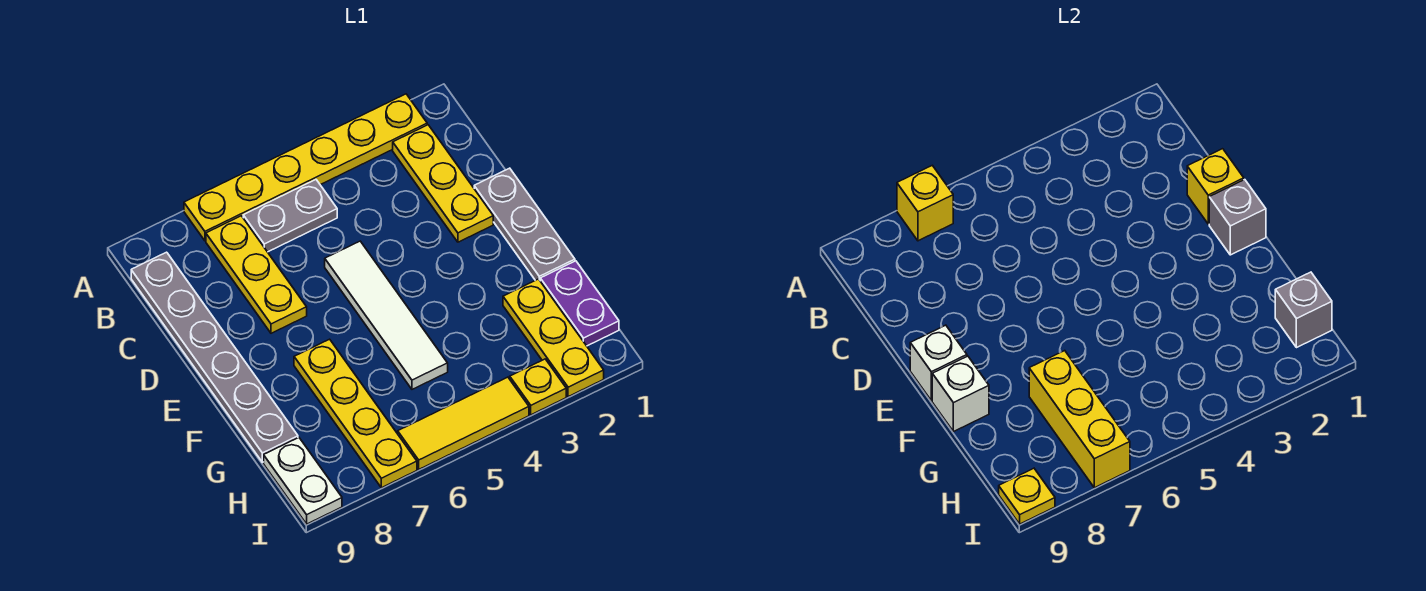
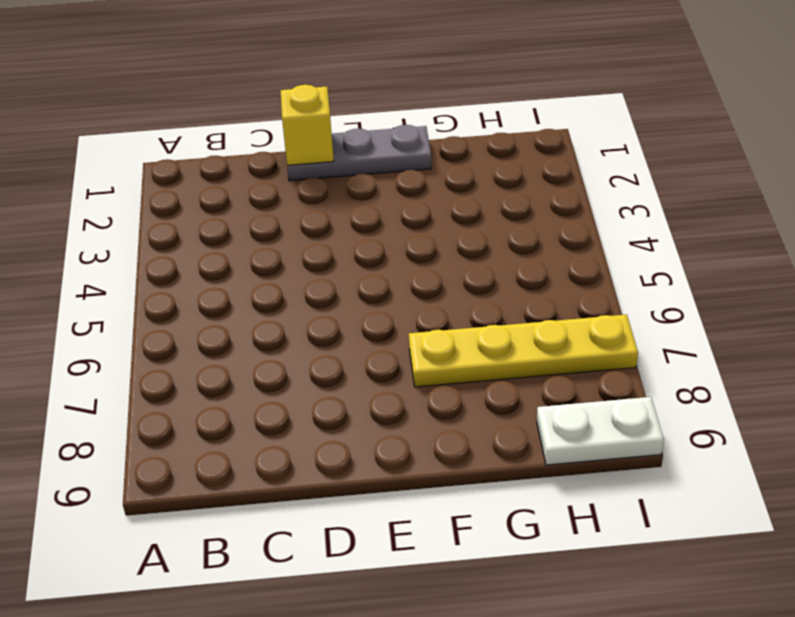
none -> yellow plate A2:A7 level 1
none -> yellow plate B2:D2 level 1
none -> grey plate B5:B6 level 1

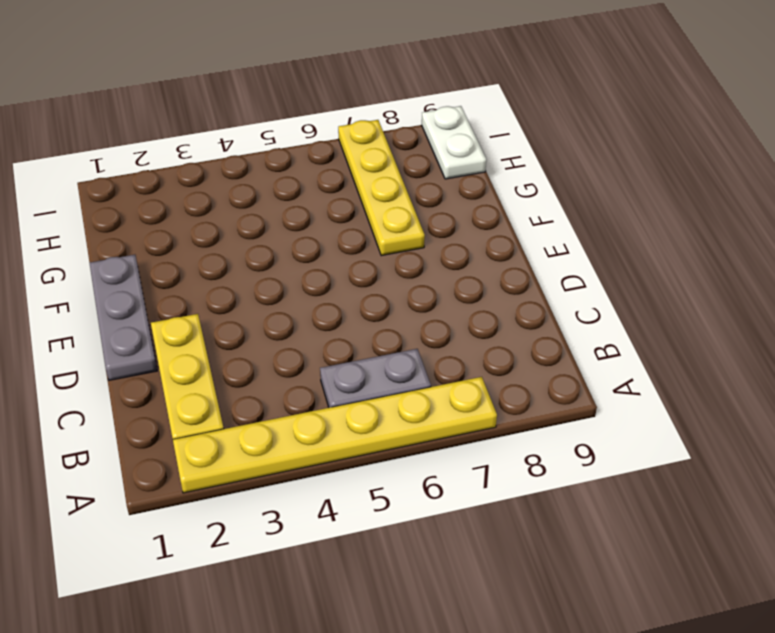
none -> yellow plate B7:D7 level 1
none -> grey plate B9:G9 level 1
none -> white tile D5:G5 level 1

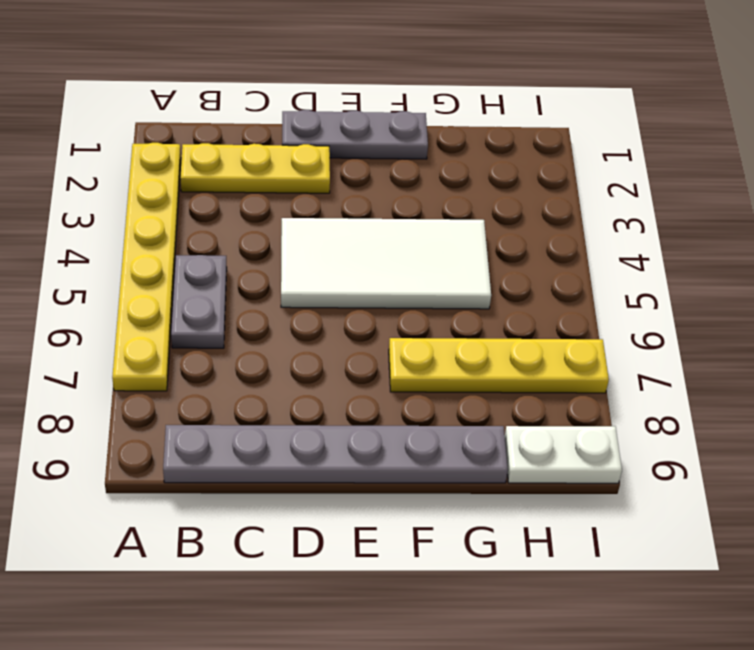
white tile D4:G5 level 1 -> white tile D5:G5 level 1
none -> yellow plate B7:D7 level 1
none -> purple plate G1:H1 level 1
none -> yellow plate G2:I2 level 1

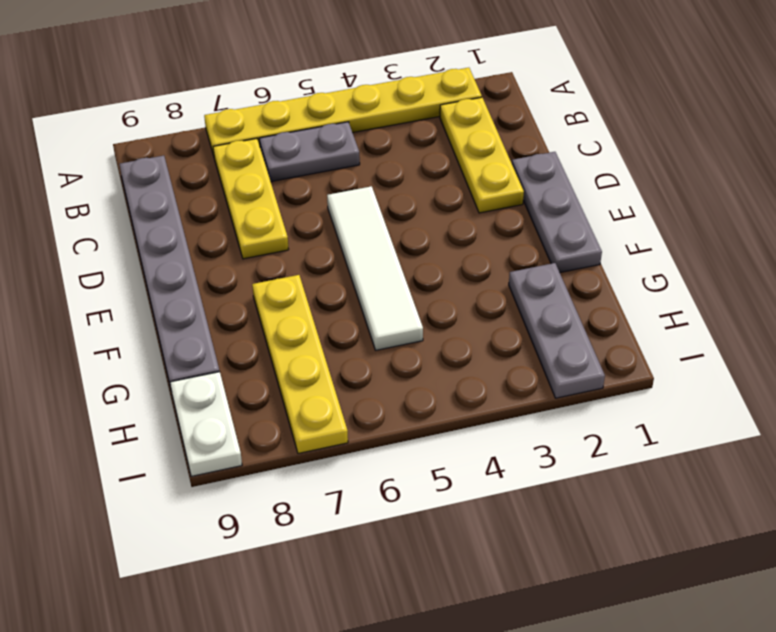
grey plate G2:I2 level 1 -> yellow plate G2:I2 level 1
none -> purple plate G1:H1 level 1
none -> yellow plate I3 level 1
none -> yellow tile I4:I6 level 1

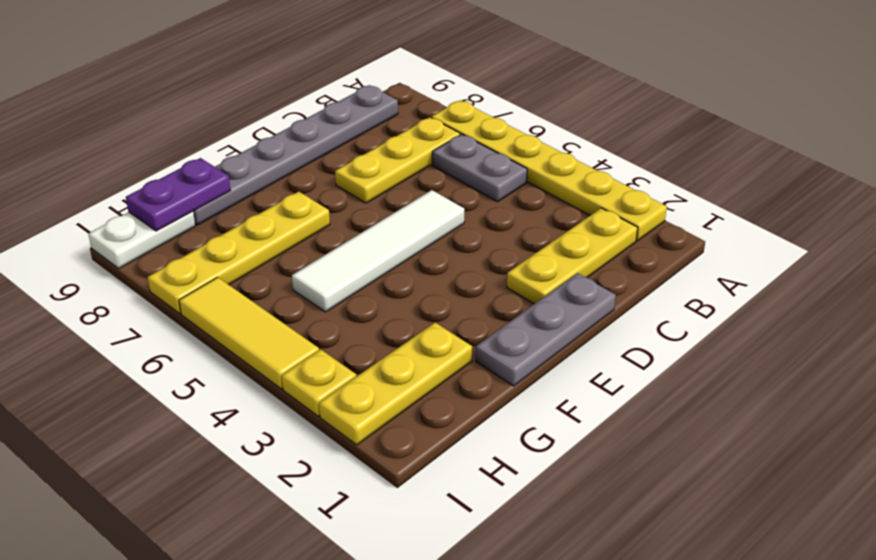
purple plate G9:H9 level 2 -> purple plate G1:H1 level 1
none -> yellow brick A7 level 2
none -> yellow brick D1 level 2
none -> grey brick E1 level 2

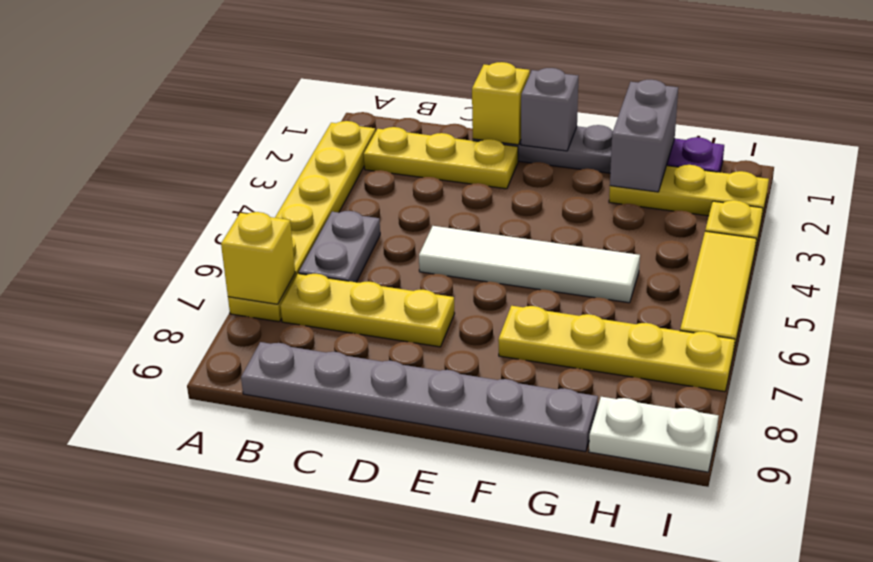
grey brick G1:G2 level 2 -> none
none -> white brick E9 level 2
none -> white brick F9 level 2
none -> yellow brick G7:I7 level 2

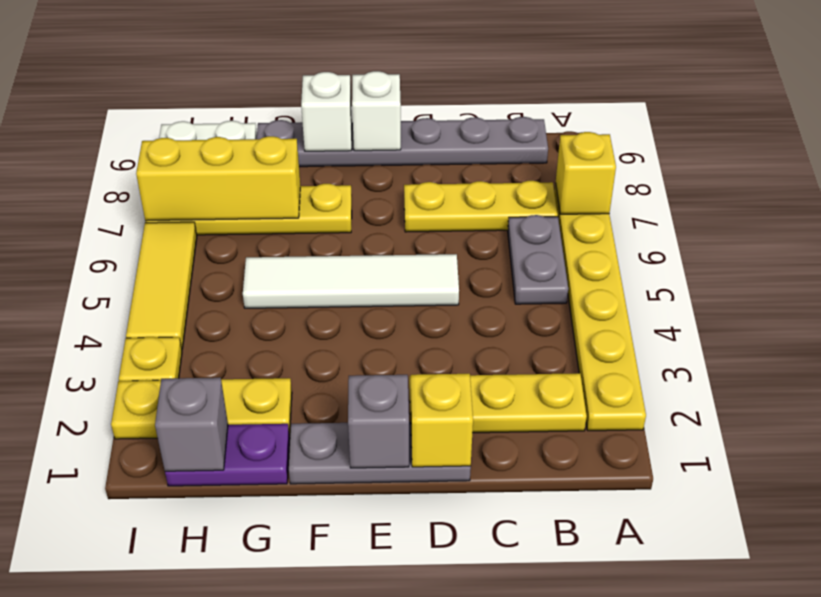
none -> yellow plate I9 level 2

